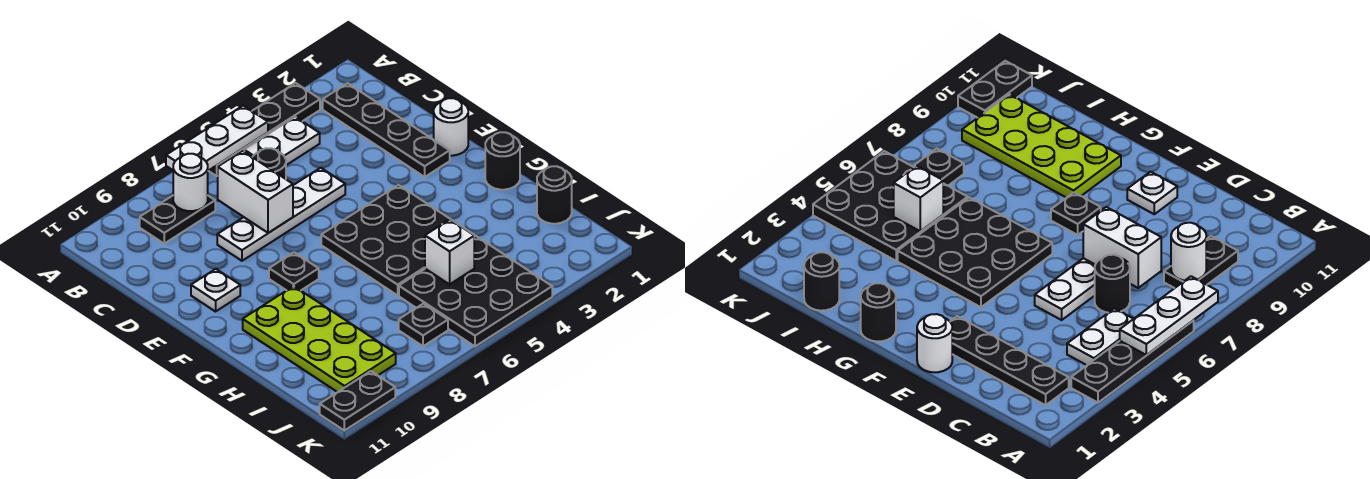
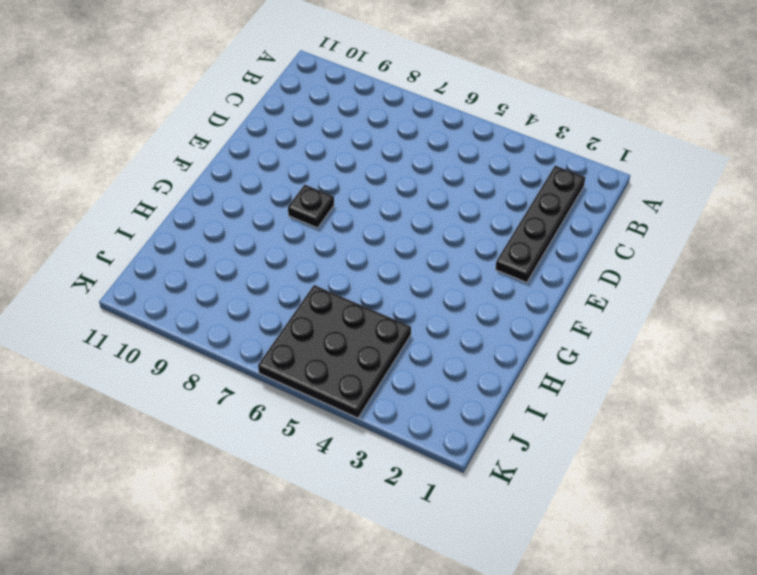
none -> black plate A3:A6 level 1
none -> white plate B4:B5 level 1
none -> black plate B8:B9 level 1

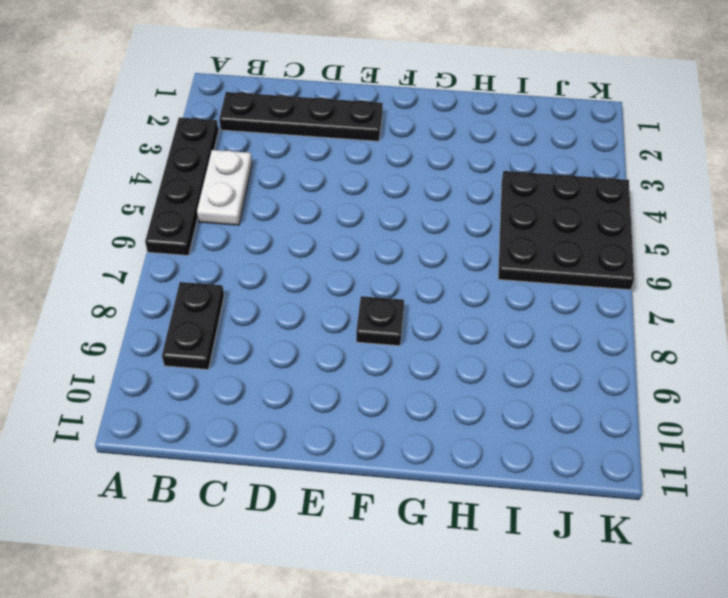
none -> black round brick C6 level 1
none -> white plate D5:D8 level 1
none -> white round brick E1 level 1

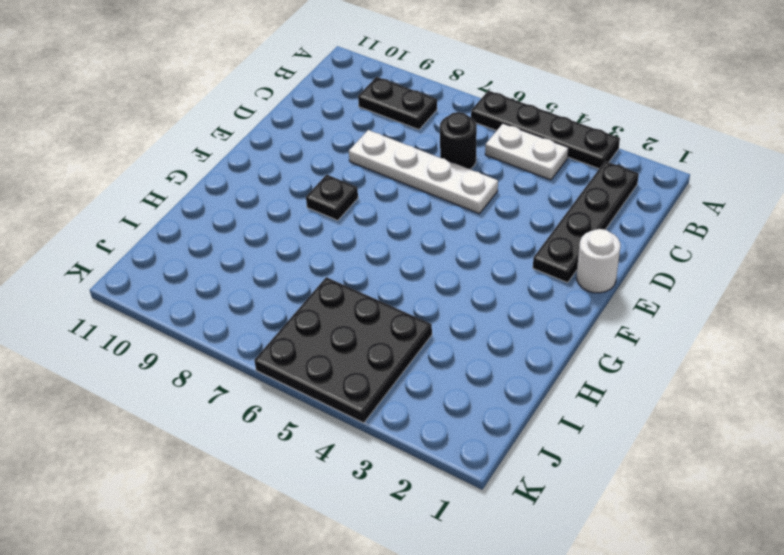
none -> white plate E10 level 1
none -> black plate F4:H6 level 1
none -> black round brick G1 level 1

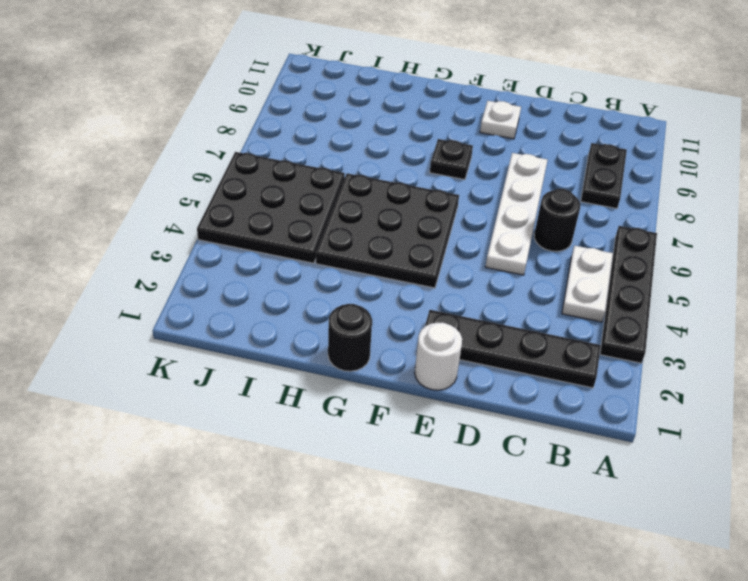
none -> lime plate G9:J10 level 1
none -> black round brick I1 level 1
none -> black plate J7 level 1

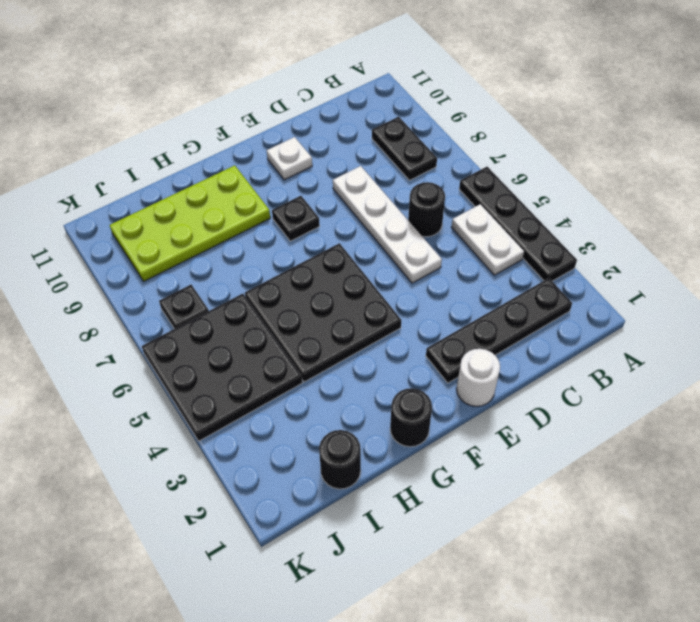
none -> black plate K10:K11 level 1
none -> white plate A5:A7 level 2
none -> white round brick B8 level 2

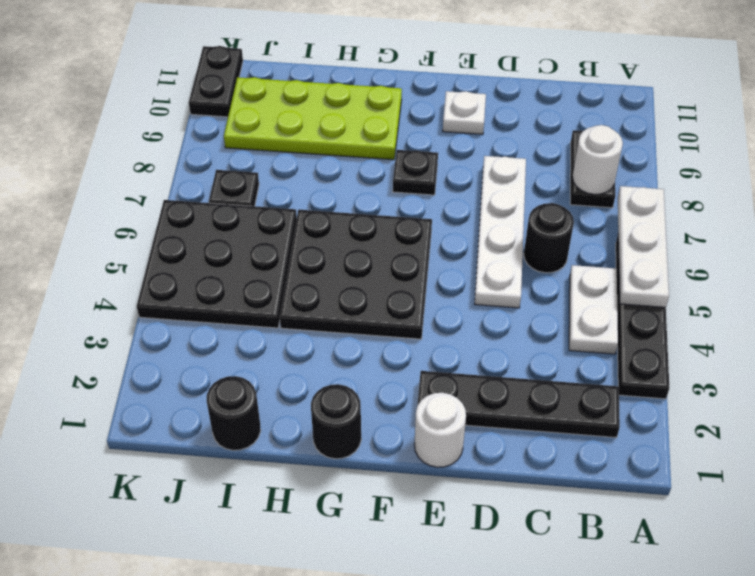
none -> white brick C7:D7 level 2
none -> white brick I5 level 2

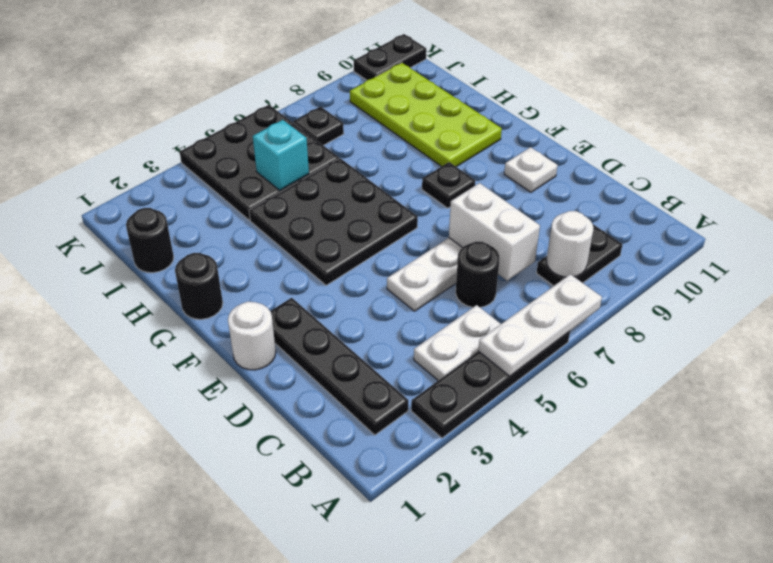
cyan brick I5 level 2 -> white brick I5 level 2

